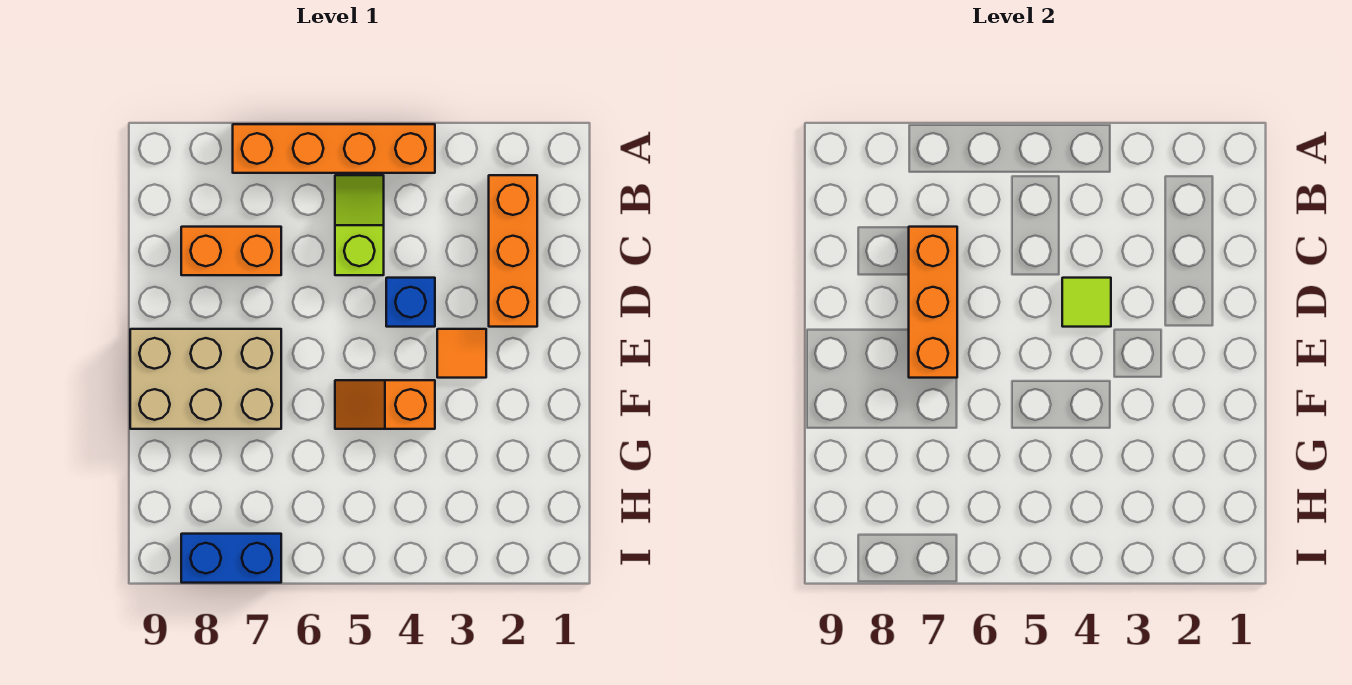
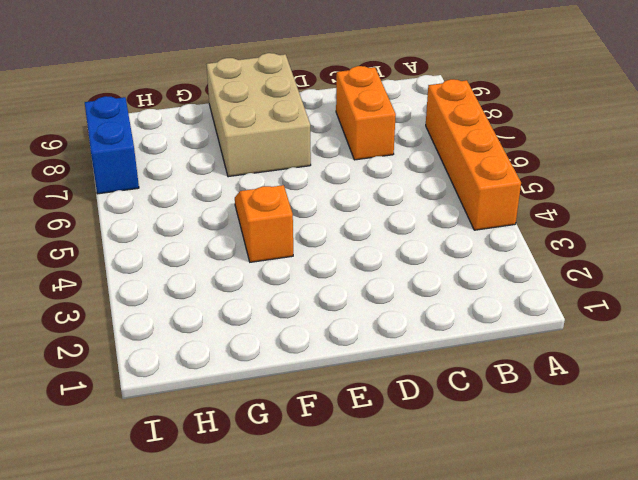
none -> orange brick B2:D2 level 1
none -> lime slope B5:C5 level 1 top C

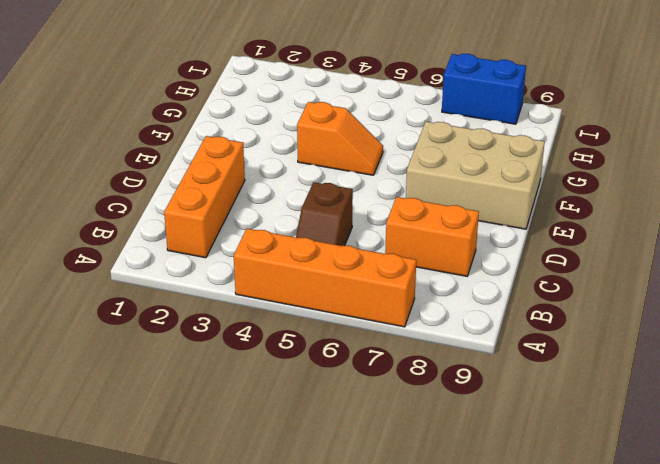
brown slope B5:C5 level 1 top C -> lime slope B5:C5 level 1 top C
none -> blue brick D4 level 1
none -> orange tile E3 level 1

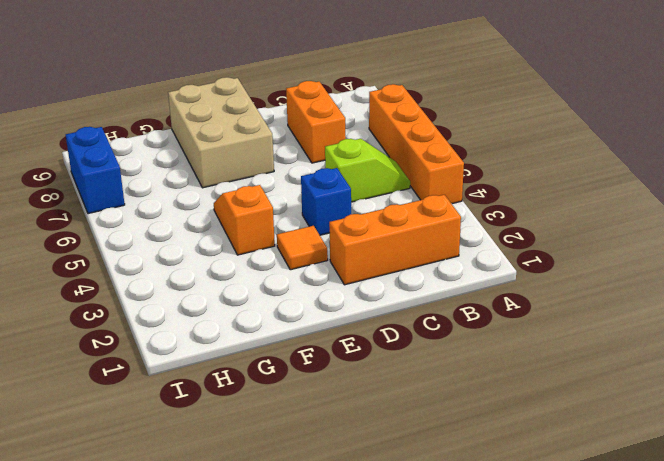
none -> orange brick C7:E7 level 2
none -> lime tile D4 level 2

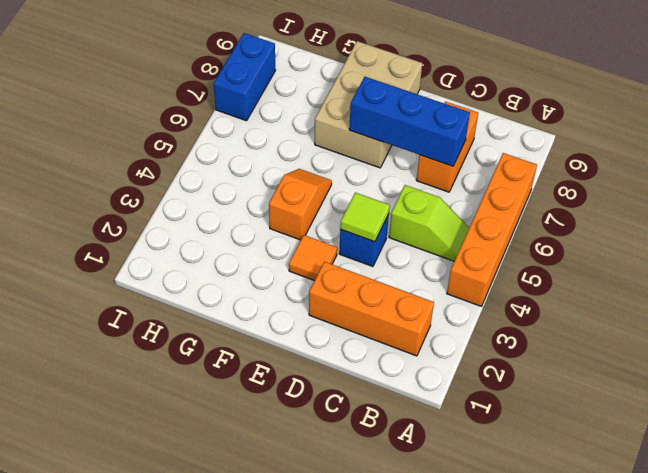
blue brick C7:E7 level 2 -> orange brick C7:E7 level 2

